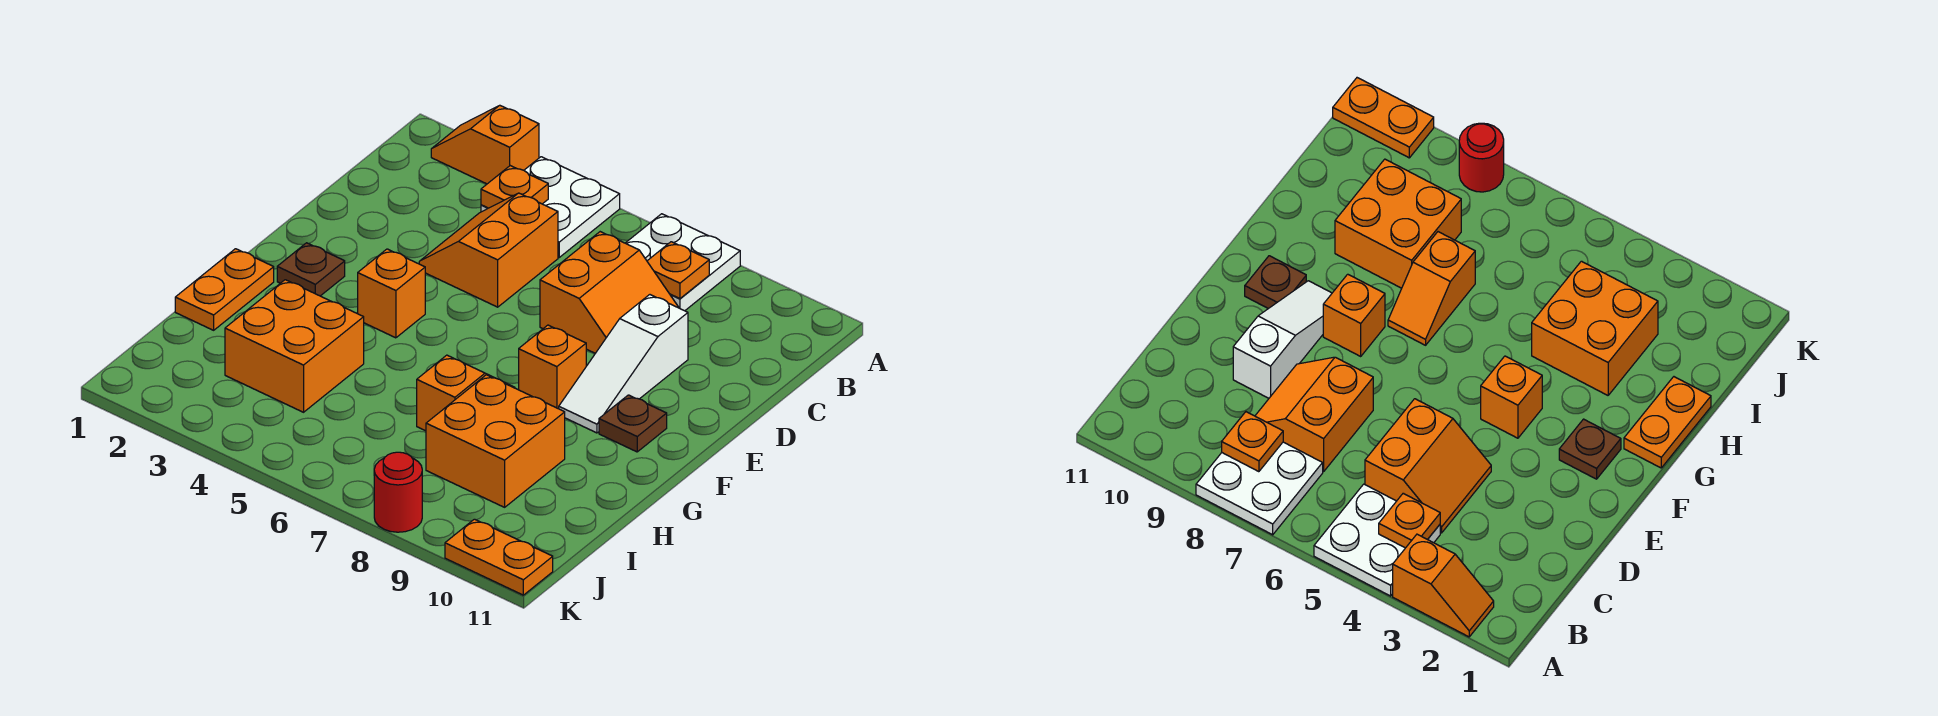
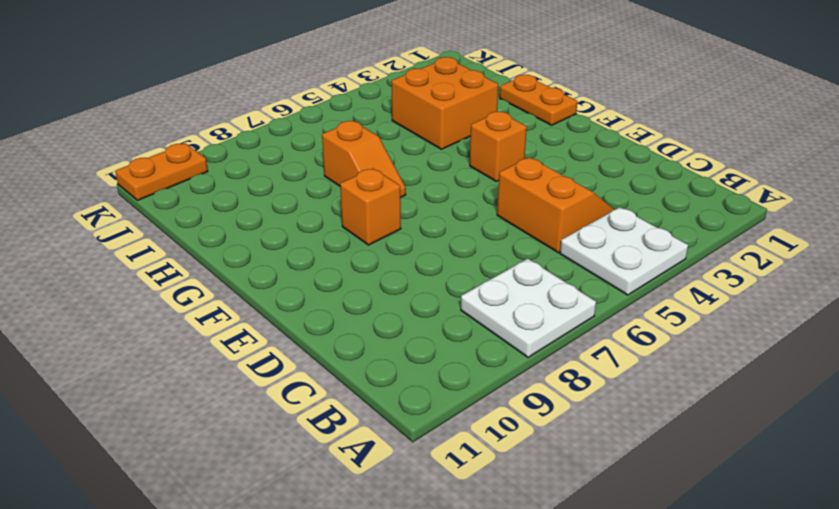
none -> orange slope A2:A3 level 1 top 3
none -> orange slope C7:D8 level 1 top 7
none -> white slope D9:F9 level 1 top D

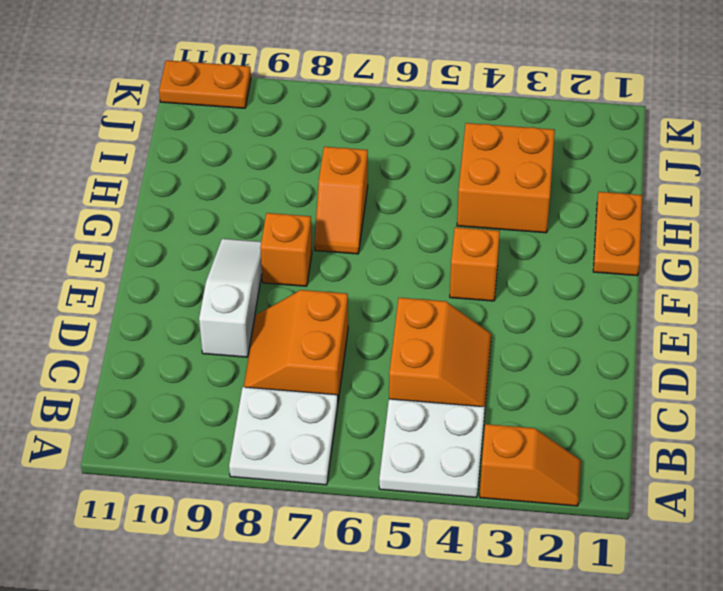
none -> brown plate F2 level 1
none -> brown plate F10 level 1
none -> orange brick H8:I9 level 1

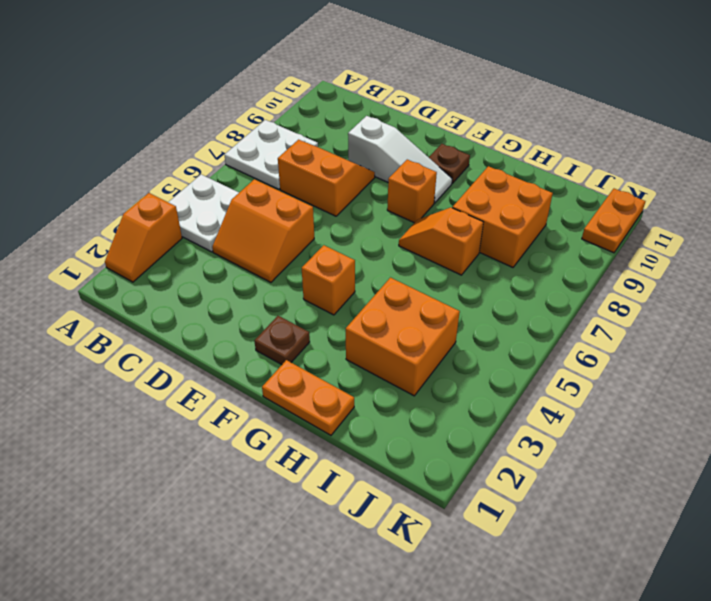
none -> red round brick K8 level 1
none -> orange plate B4 level 2
none -> orange plate B8 level 2

